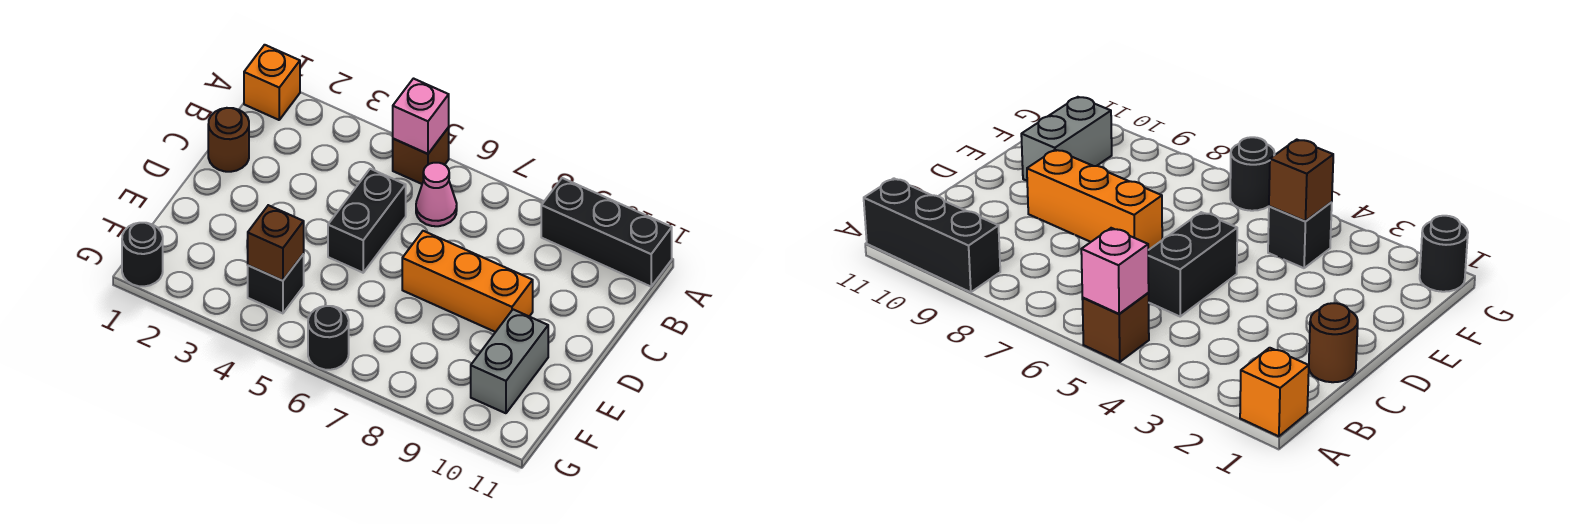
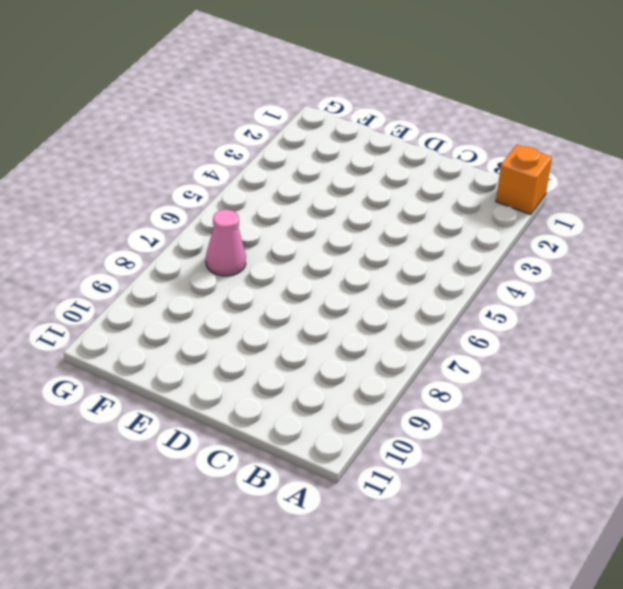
pink cone F7 level 1 -> pink cone B6 level 1
none -> brown brick A5 level 1
none -> black brick A9:A11 level 1
none -> brown round brick C1 level 1

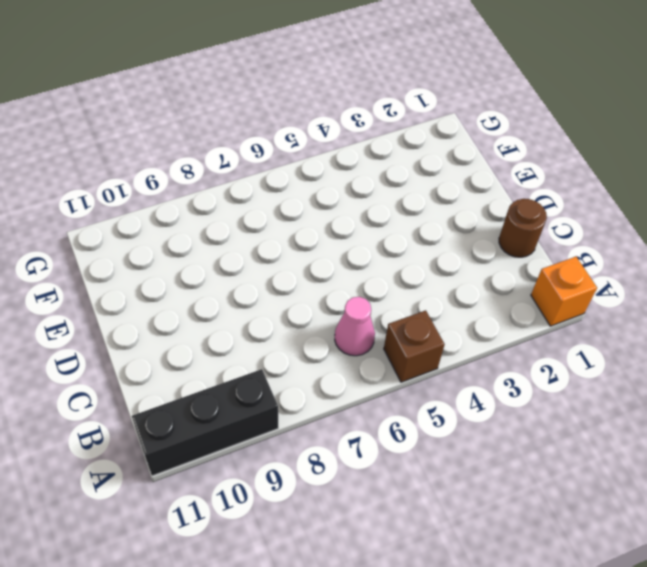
none -> black brick C5:D5 level 1
none -> orange brick D7:D9 level 1
none -> grey brick E10:F10 level 1

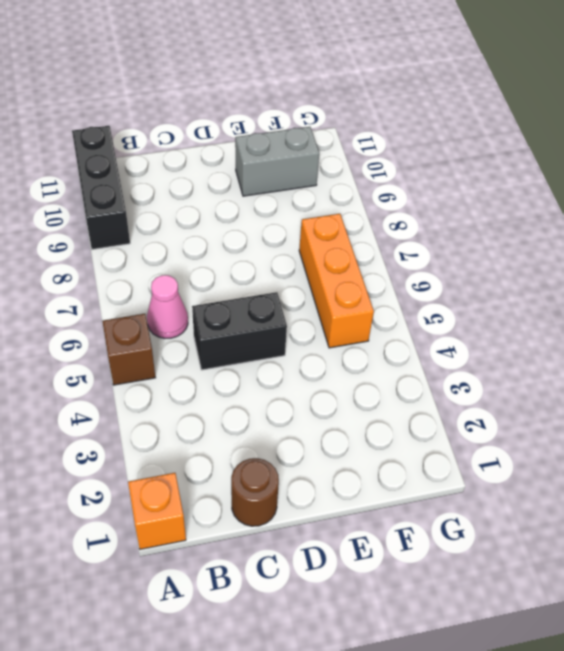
orange brick F5:F7 level 1 -> orange brick D7:D9 level 1
none -> black brick F4 level 1
none -> black round brick G1 level 1
none -> black round brick G6 level 1

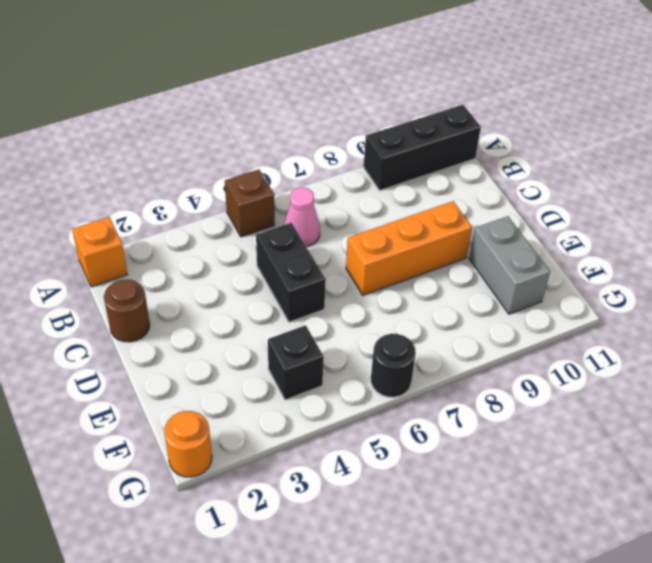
orange round brick G1 level 1 -> black round brick G1 level 1
none -> pink brick A5 level 2
none -> brown brick F4 level 2

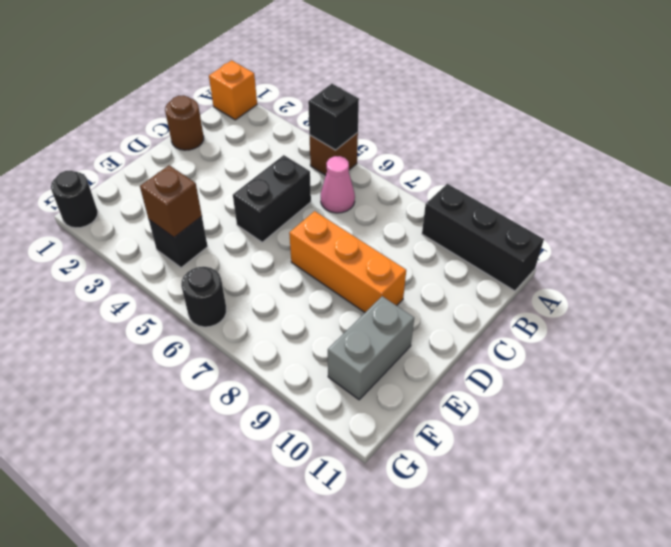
black brick A5 level 2 -> pink brick A5 level 2

